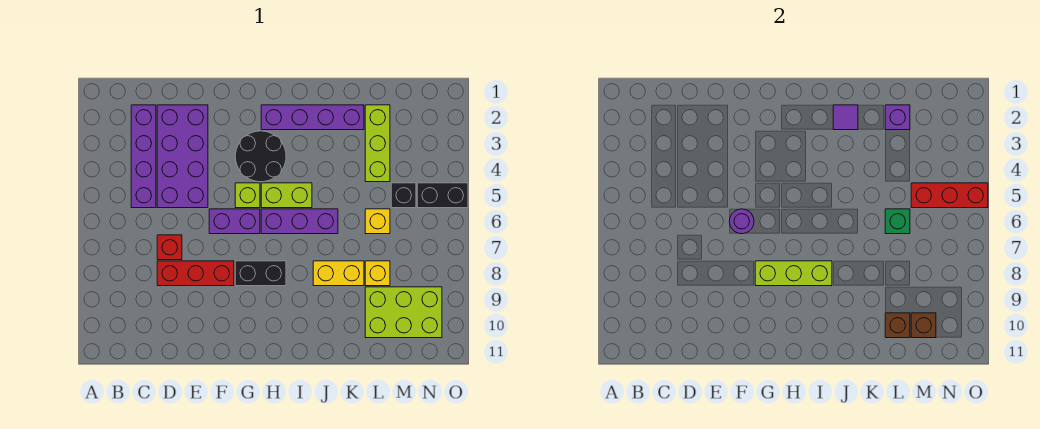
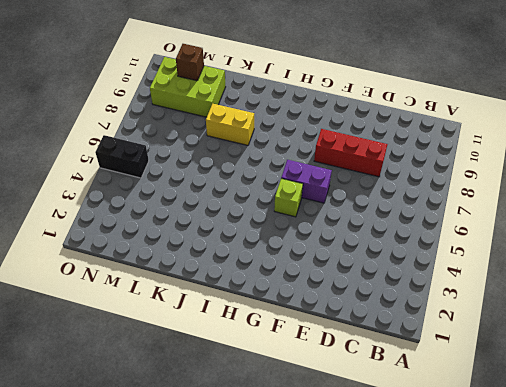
none -> purple brick C2:C5 level 1
none -> purple brick D2:E5 level 1
none -> red brick D7 level 1

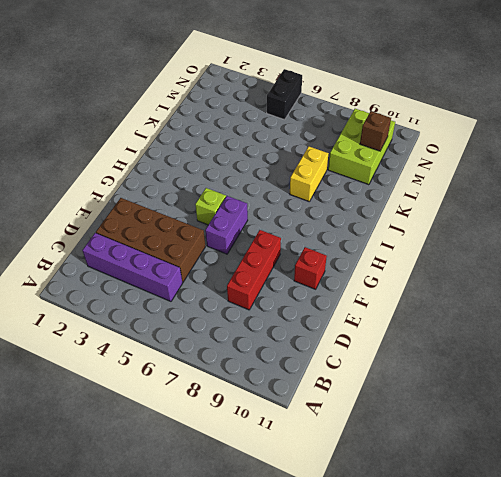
brown brick D2:E5 level 1 -> purple brick D2:E5 level 1
red brick F10 level 1 -> red brick D7 level 1
none -> black round brick G3:H4 level 1
none -> black brick G8:H8 level 1
none -> purple brick H2:K2 level 1

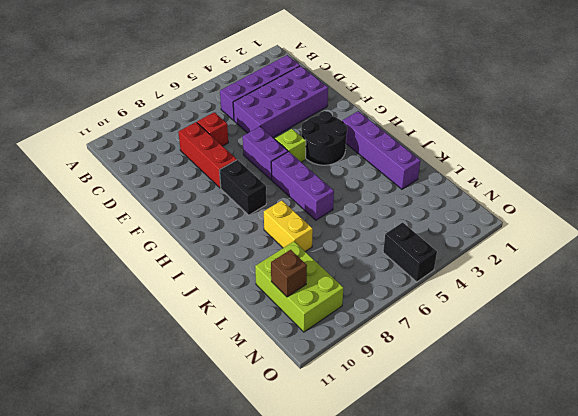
none -> lime brick H5:I5 level 1
none -> lime brick L2:L4 level 1
none -> yellow brick L6 level 1

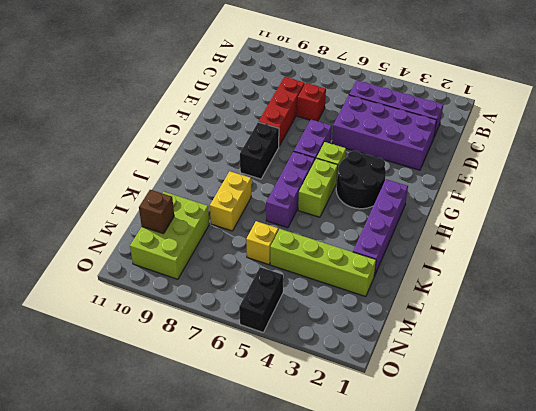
lime brick L2:L5 level 1 -> lime brick L2:L4 level 1
none -> yellow brick L8 level 1
none -> black brick M5 level 1
none -> purple round brick F6 level 2

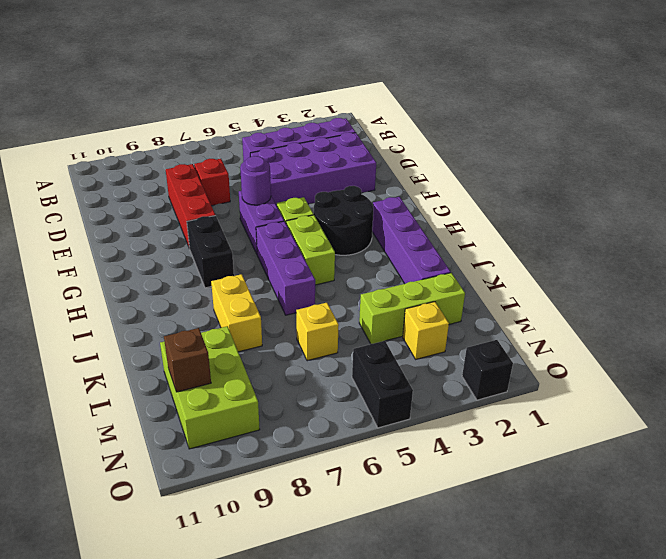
yellow brick M3 level 1 -> yellow brick L8 level 1
black brick O2 level 1 -> black brick M5 level 1
none -> lime brick G8:I8 level 2
none -> purple tile J2 level 2
none -> purple brick L2 level 2

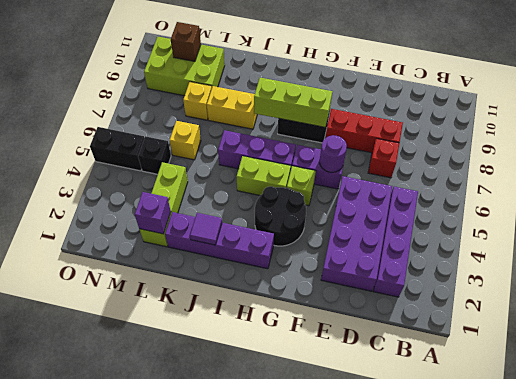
none -> green brick L6 level 2
none -> brown brick L10 level 2
none -> red brick M5:O5 level 2

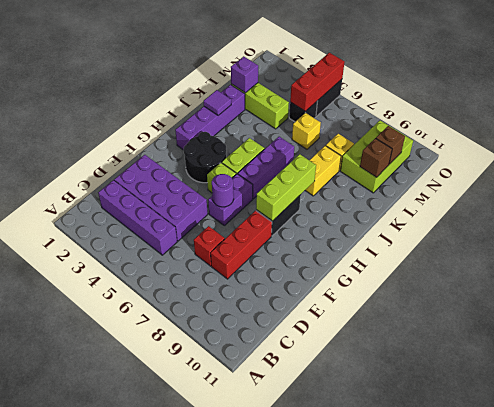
none -> green brick L6 level 2

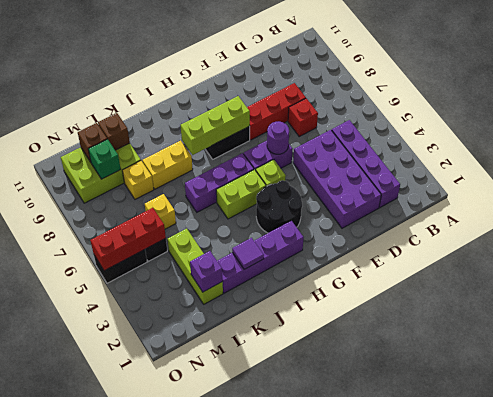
green brick M9 level 2 -> green brick L6 level 2

